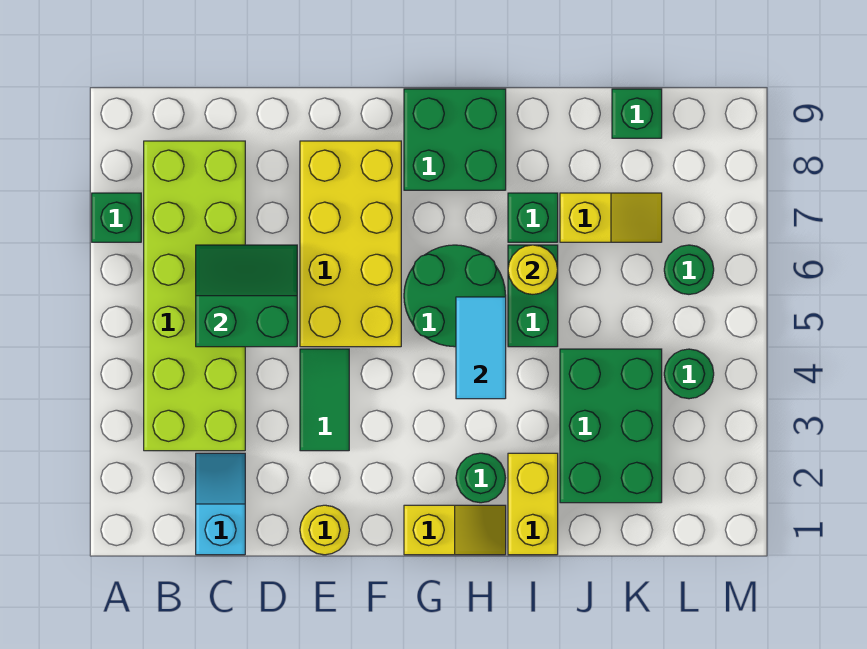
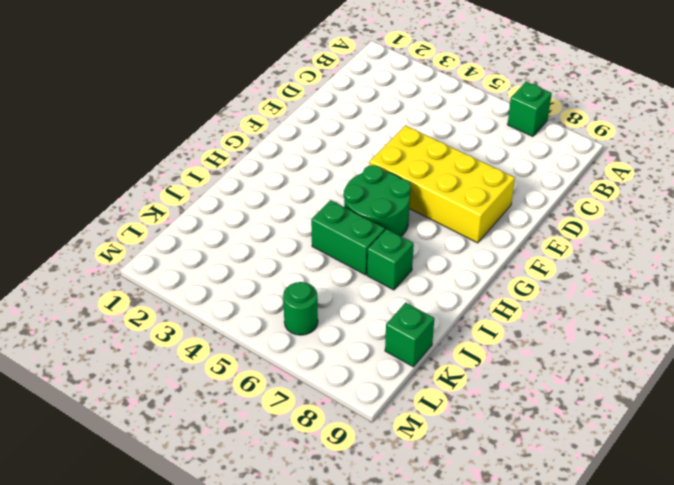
none -> lime brick B3:C8 level 1
none -> cyan slope C1:C2 level 1 top 1
none -> yellow round brick E1 level 1

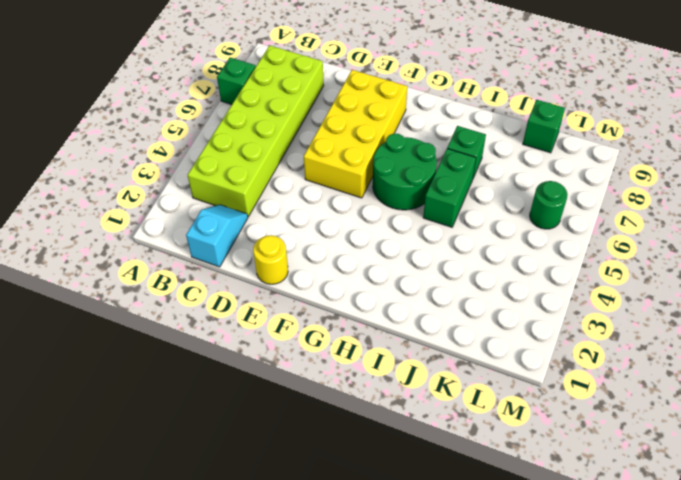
none -> green tile E3:E4 level 1
none -> yellow slope G1:H1 level 1 top G
none -> green brick G8:H9 level 1

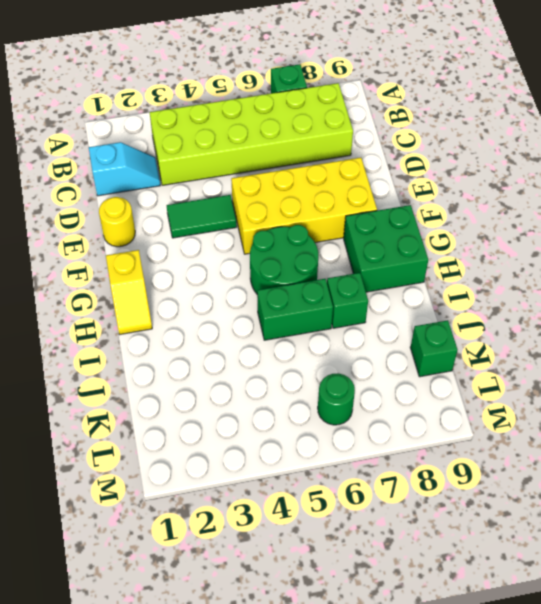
none -> green round brick H2 level 1
none -> yellow brick I1:I2 level 1
none -> green brick J2:K4 level 1

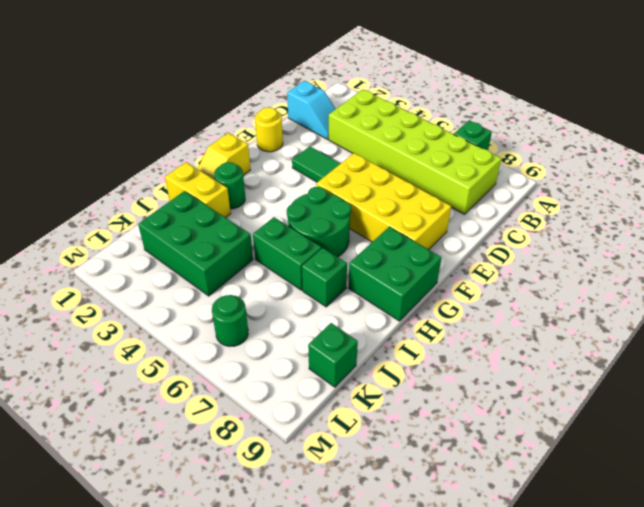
none -> yellow slope J7:K7 level 1 top J
none -> green round brick L4 level 1
none -> green slope C5:D6 level 2 top 5

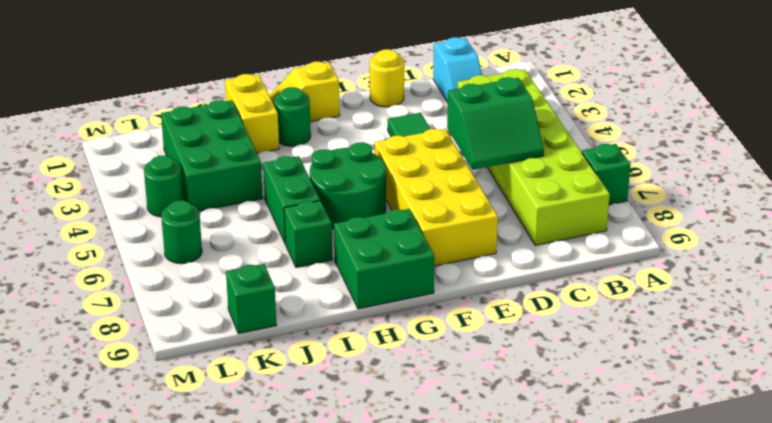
none -> yellow slope J7:K7 level 1 top J
none -> cyan tile H4:H5 level 2
none -> yellow round brick I6 level 2

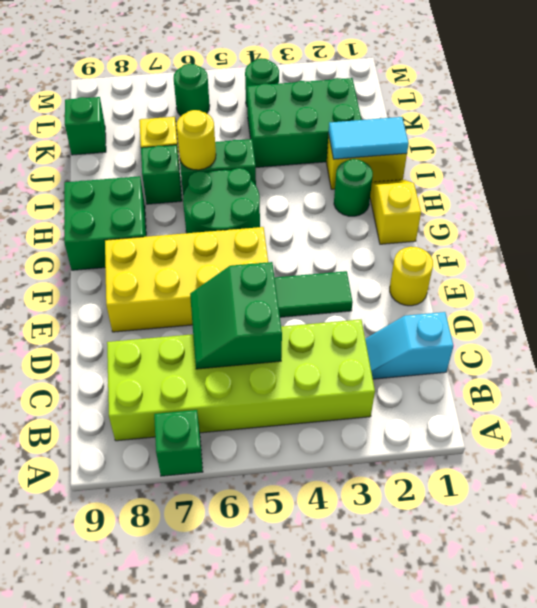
cyan tile I1:I2 level 2 -> cyan tile H4:H5 level 2

